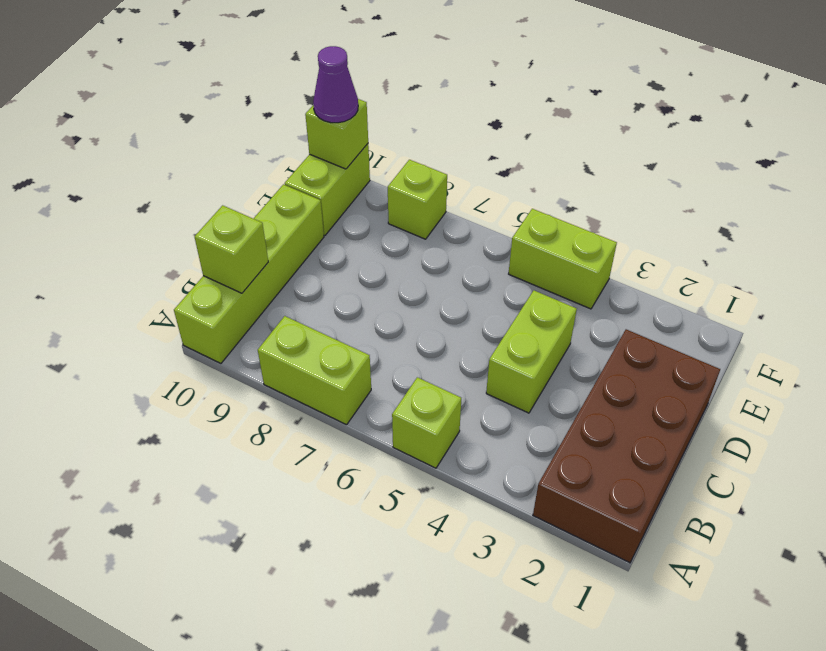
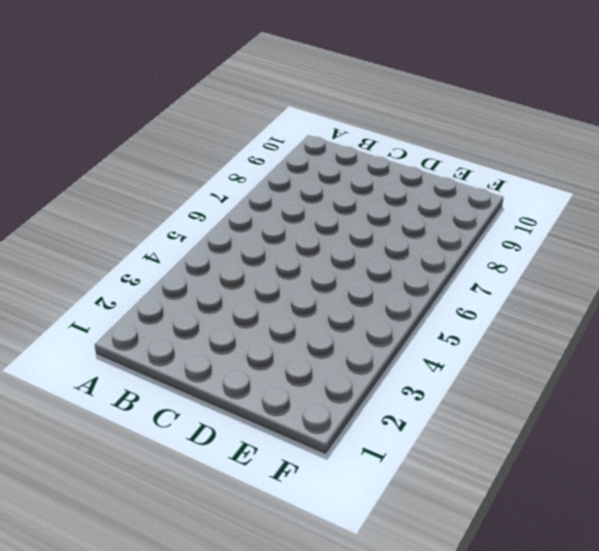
none -> brown brick A1:D2 level 1
none -> lime brick A5 level 1

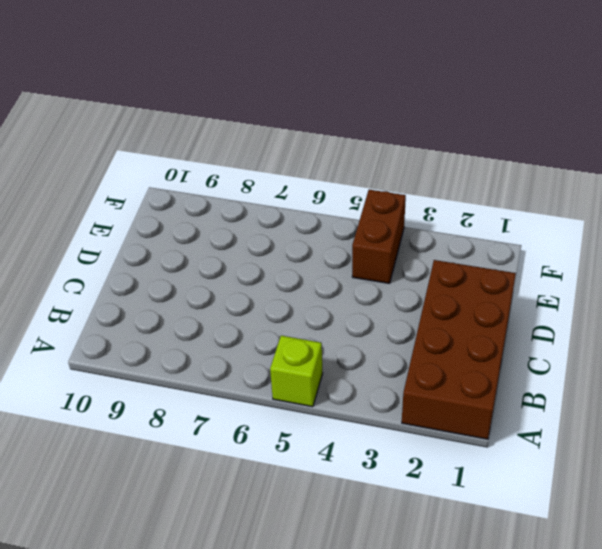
brown brick E4:F4 level 1 -> lime brick F4:F5 level 1
none -> lime brick A7:A8 level 1
none -> lime brick A10:D10 level 1

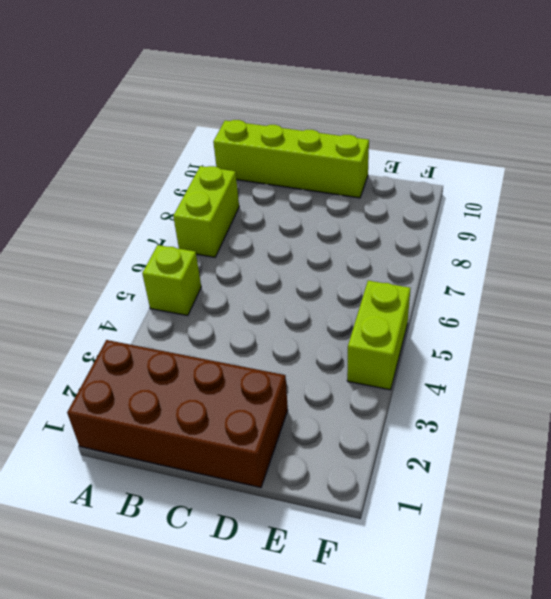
none -> lime brick C4:D4 level 1
none -> lime brick E10:F10 level 1

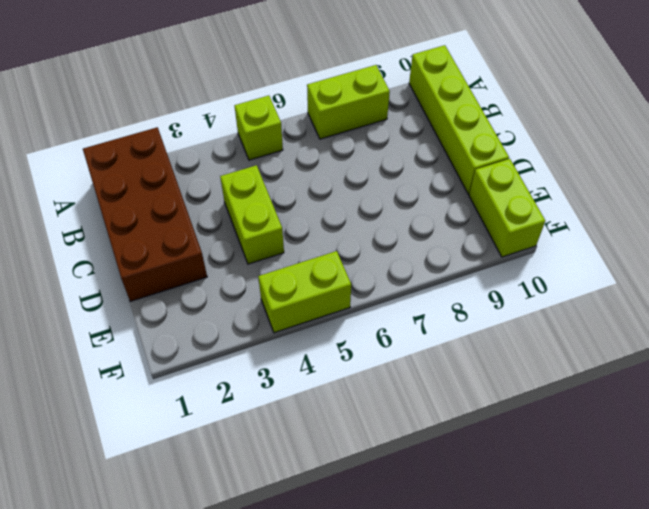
none -> lime brick F8 level 1
none -> lime brick B10 level 2

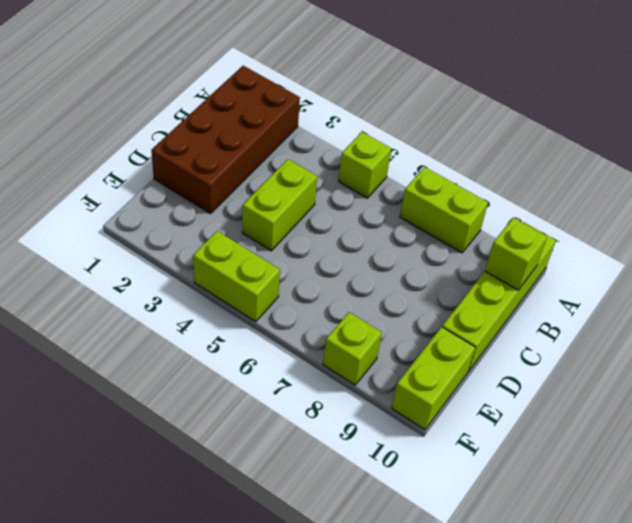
none -> lime brick F10 level 2
none -> purple cone F10 level 3

